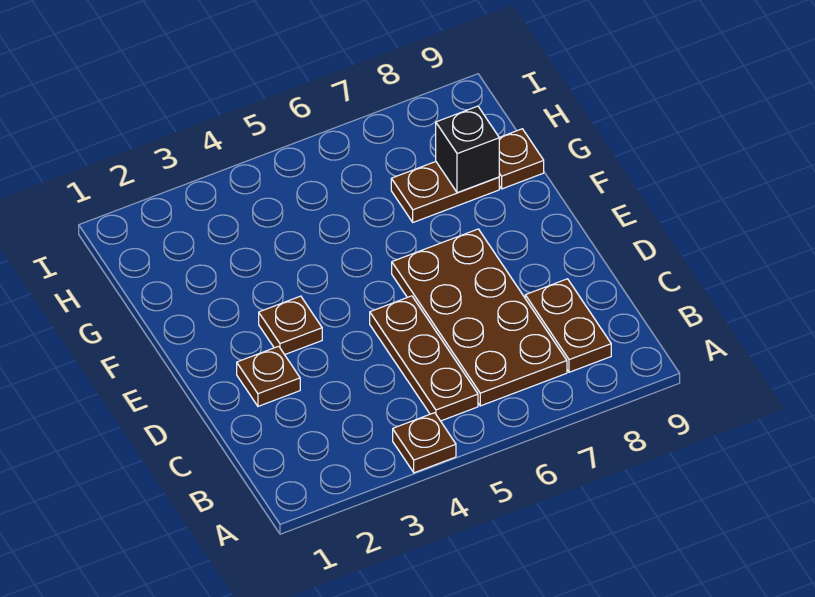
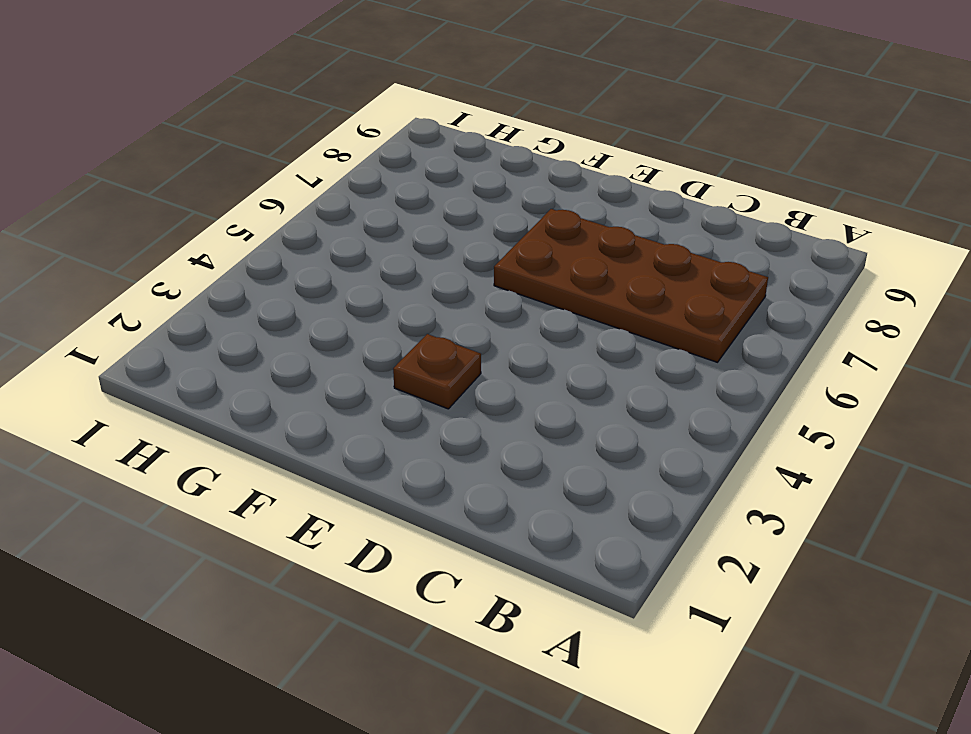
none -> brown plate A4 level 1
none -> brown plate B5:D5 level 1

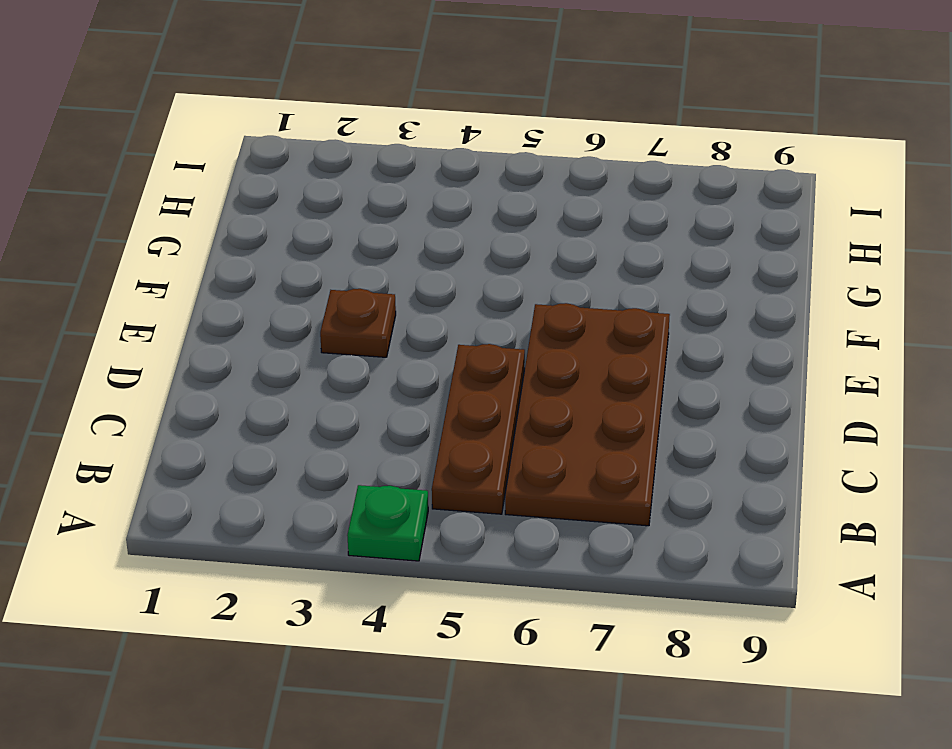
green plate A4 level 1 -> brown plate A4 level 1
none -> brown plate B8:C8 level 1
none -> brown plate D2 level 1

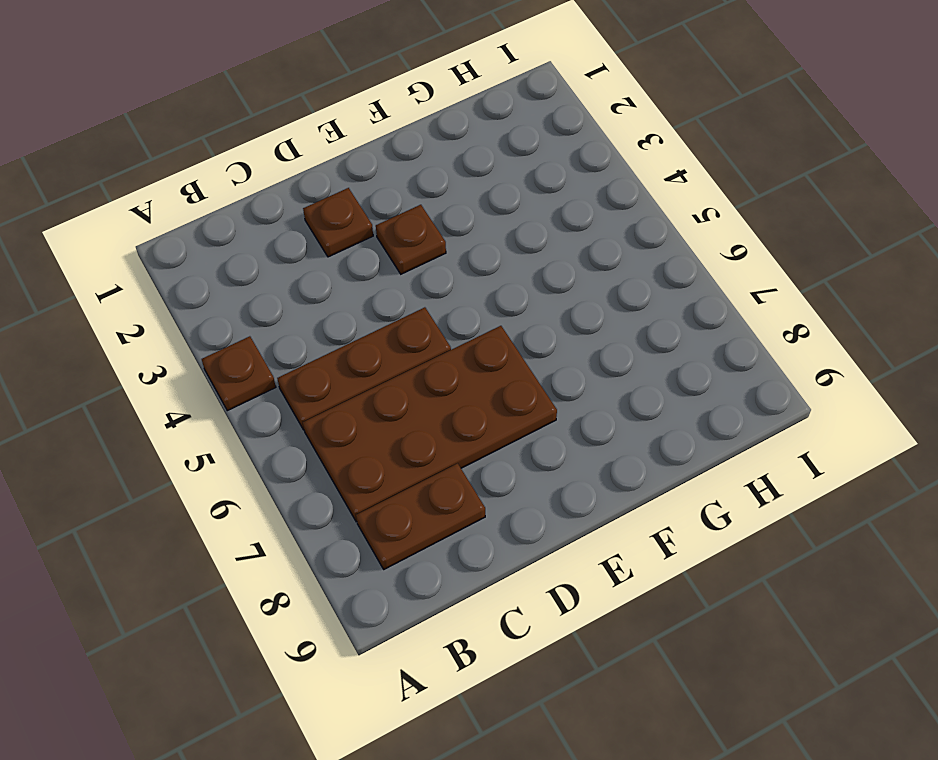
none -> brown plate G7:G8 level 1
none -> brown plate G9 level 1

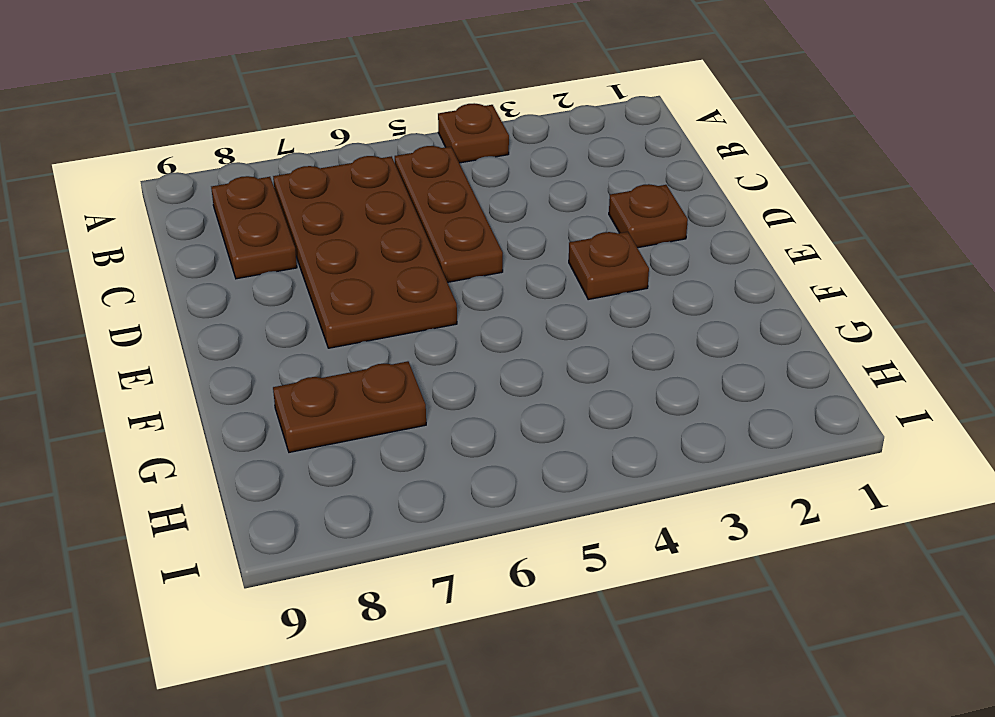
none -> brown plate G9 level 1
none -> black brick G8 level 2

